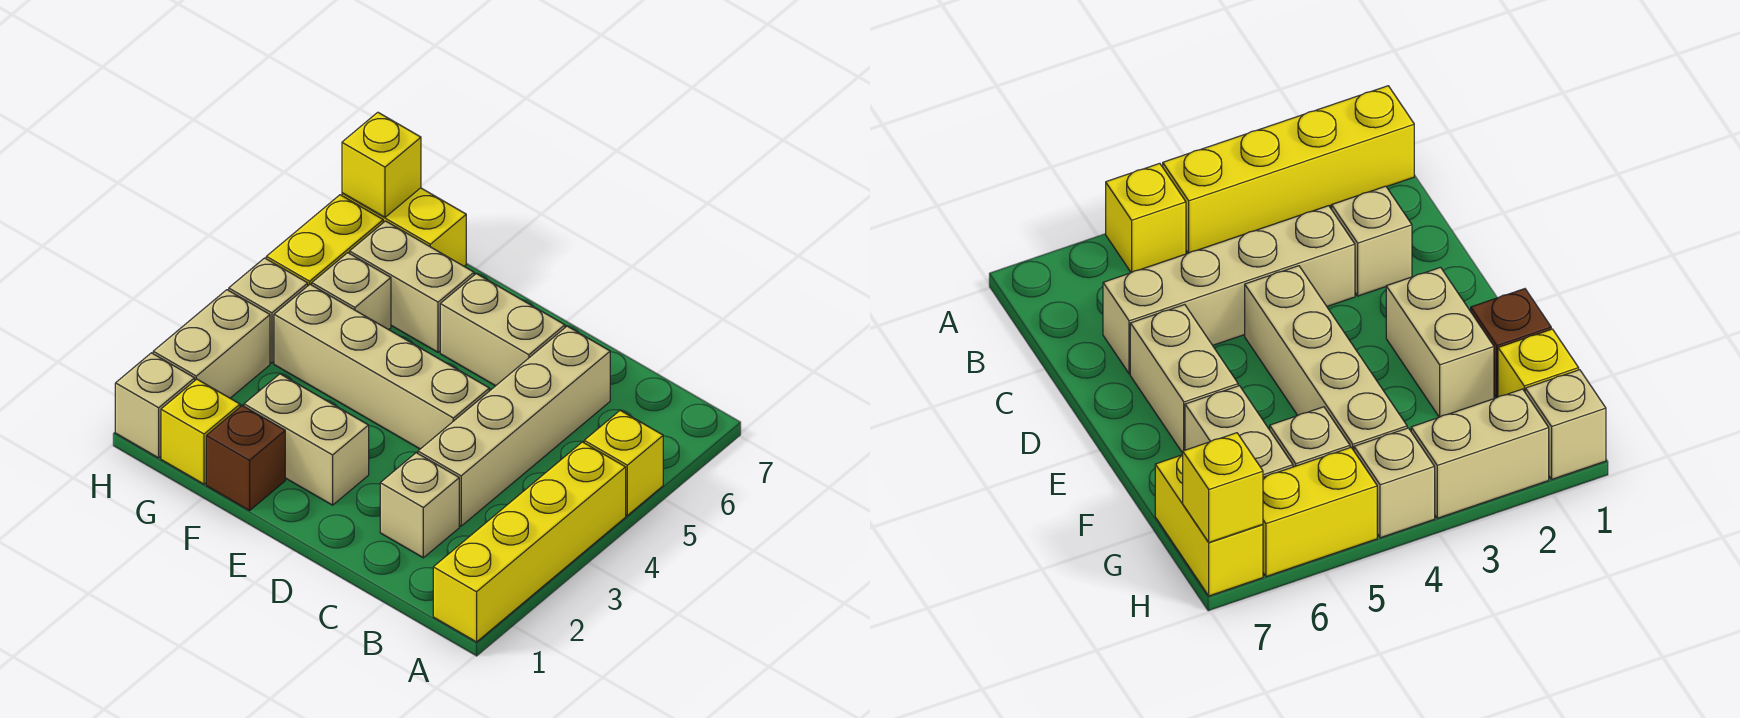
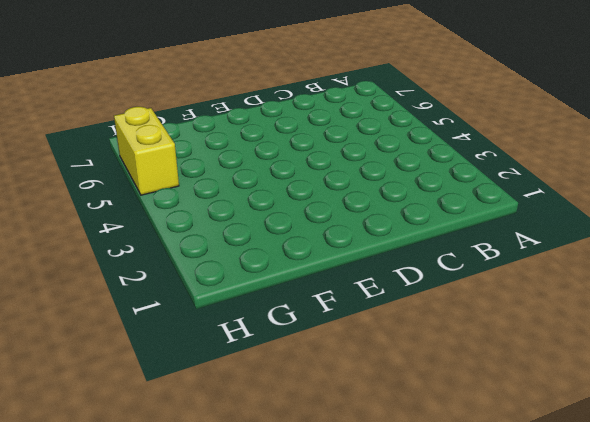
none -> yellow brick A1:A4 level 1
none -> yellow brick A5 level 1
none -> tan brick C2 level 1

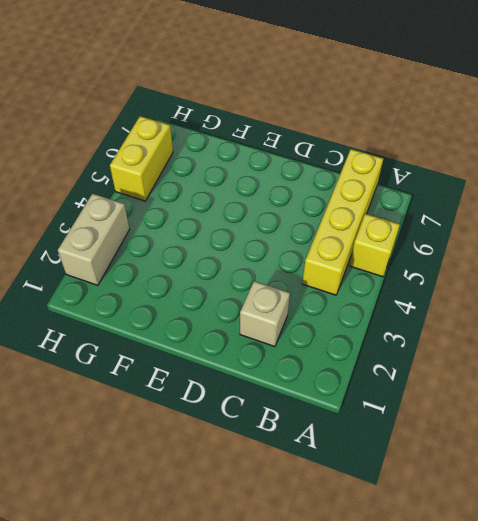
yellow brick B4:B7 level 1 -> yellow brick A1:A4 level 1
none -> tan brick C3:C6 level 1
none -> tan brick D4:G4 level 1
none -> tan brick D6:E6 level 1

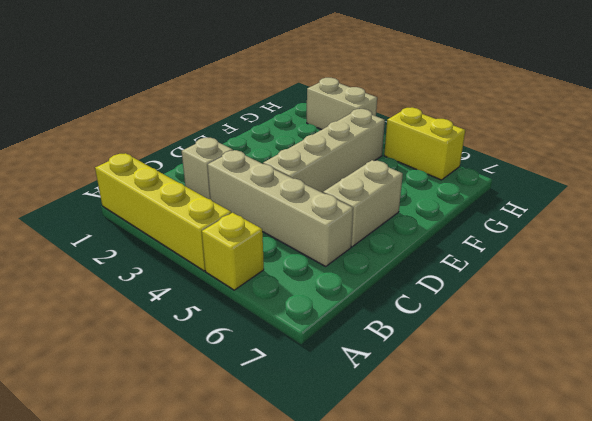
none -> tan brick E2:F2 level 1
none -> brown brick F1 level 1
none -> tan brick F6:G6 level 1

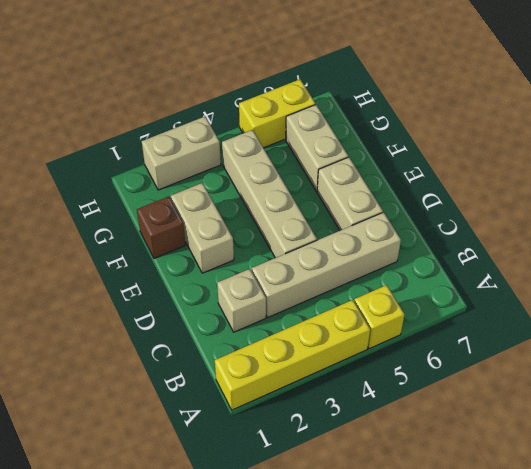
none -> yellow brick G1 level 1
none -> tan brick G5 level 1
none -> yellow brick G7:H7 level 1

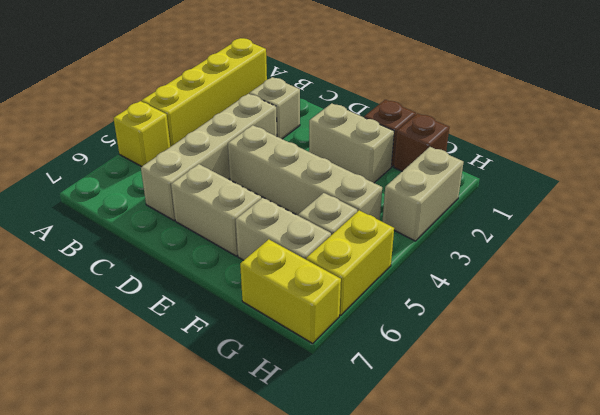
brown brick G1 level 1 -> yellow brick G1 level 1
none -> tan brick H1 level 1
none -> tan brick H4 level 1
none -> yellow brick H7 level 2

